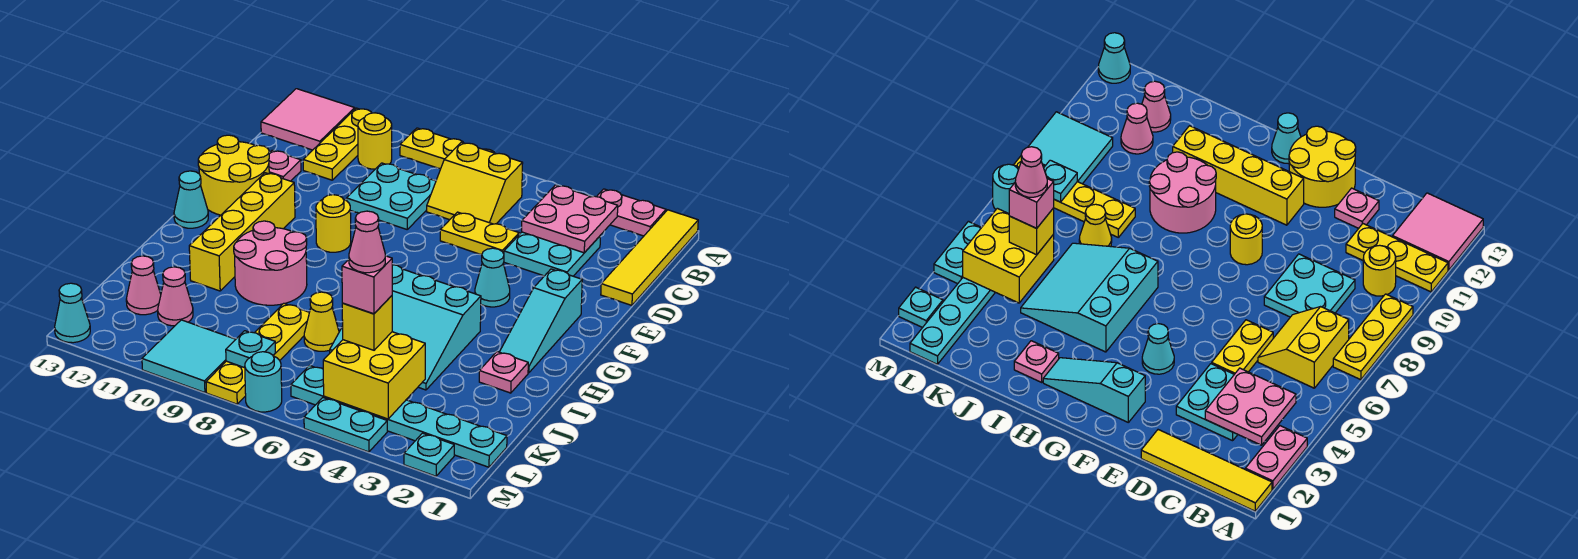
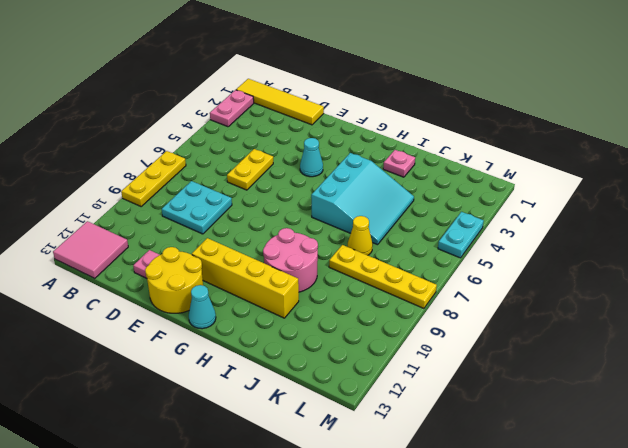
none -> yellow plate A11:C11 level 1
none -> yellow slope B6:C7 level 1 top B
none -> yellow round brick B10 level 1
none -> cyan plate C3:D4 level 1

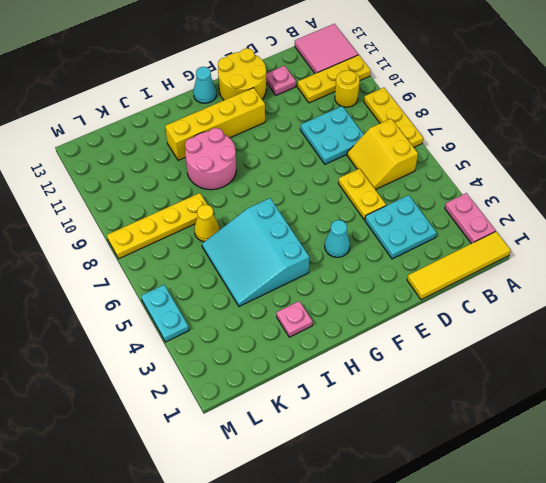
none -> cyan slope F2:H2 level 1 top F
none -> yellow round brick F9 level 1
none -> pink cone K11 level 1
none -> pink cone K12 level 1

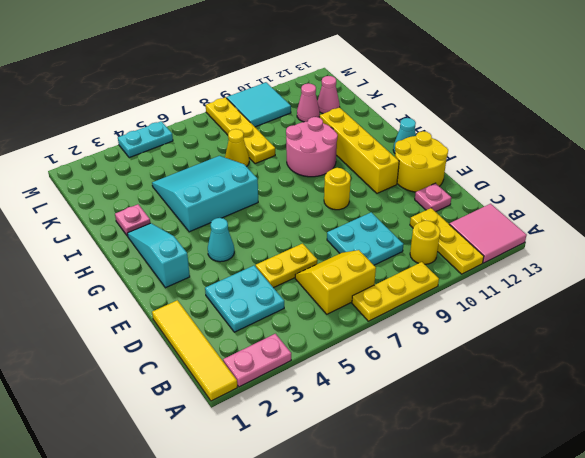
none -> cyan plate L1:L6 level 1
none -> cyan plate M2 level 1
none -> cyan round brick M7 level 1
none -> cyan cone M13 level 1

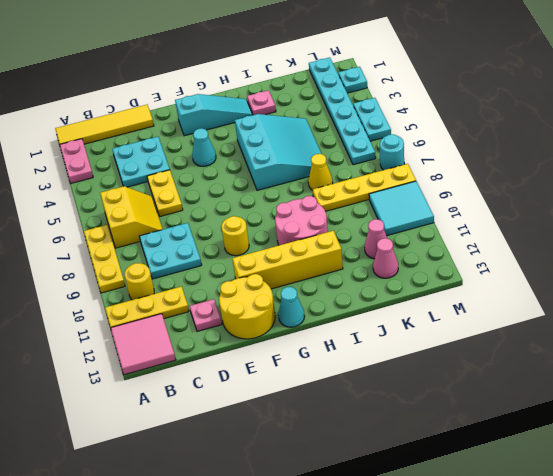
none -> cyan cone M13 level 1
none -> pink plate B3:C4 level 2
none -> yellow brick K4:L5 level 2
none -> cyan plate L8 level 2

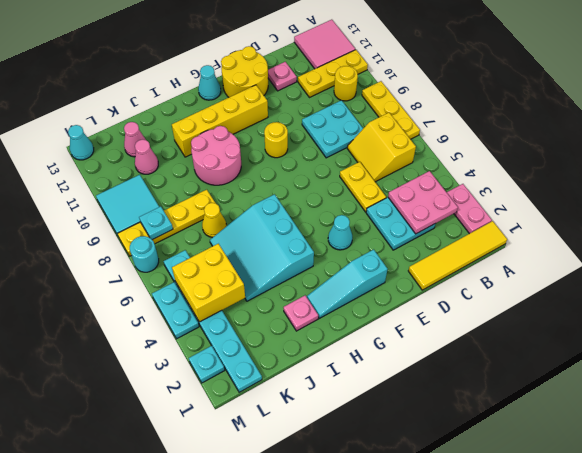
none -> yellow brick K5 level 3
none -> pink brick K5 level 4
none -> pink cone K5 level 5

